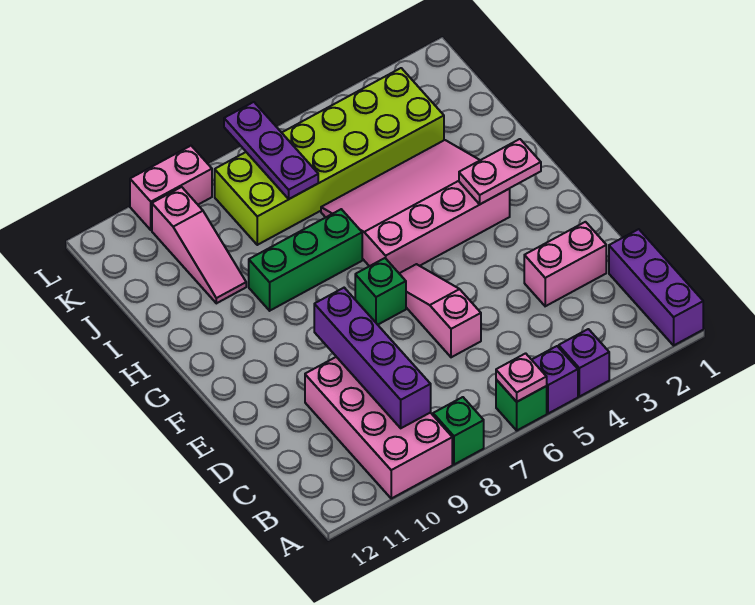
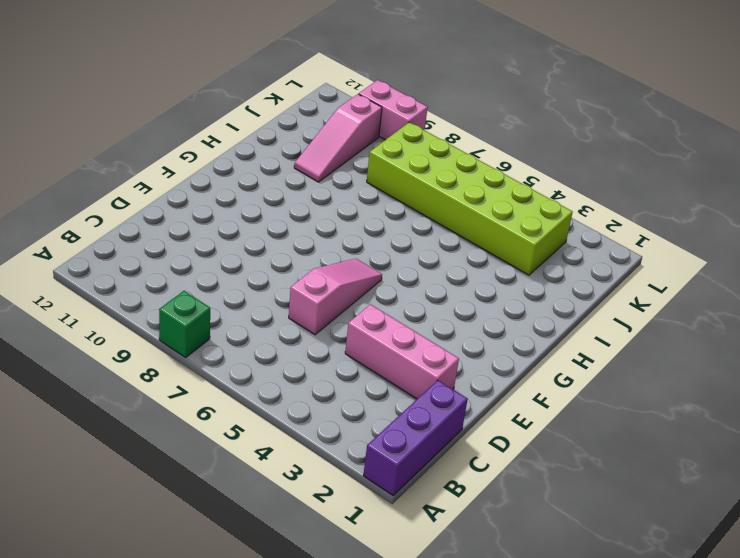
pink brick D2:D4 level 1 -> pink brick D2:D3 level 1
none -> purple brick A4 level 1
none -> purple brick A5 level 1
none -> green brick A6 level 1

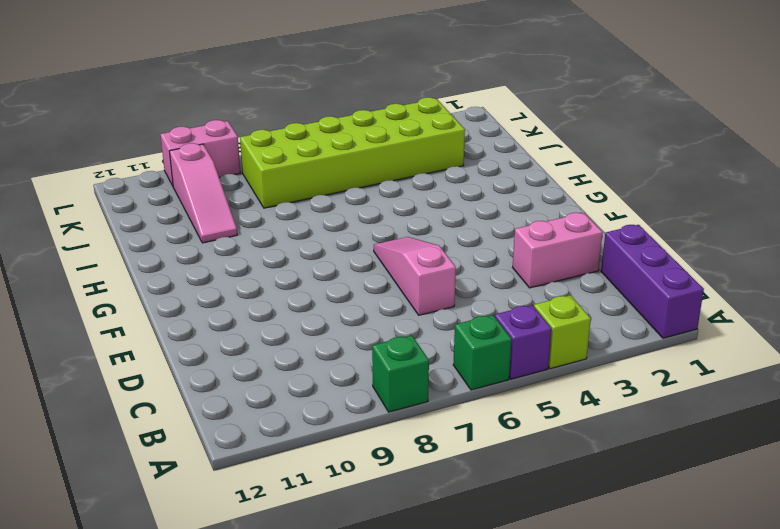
lime brick A4 level 1 -> purple brick A4 level 1
none -> pink brick A9:D10 level 1
none -> green brick F7 level 1
none -> pink slope G3:I6 level 1 top G

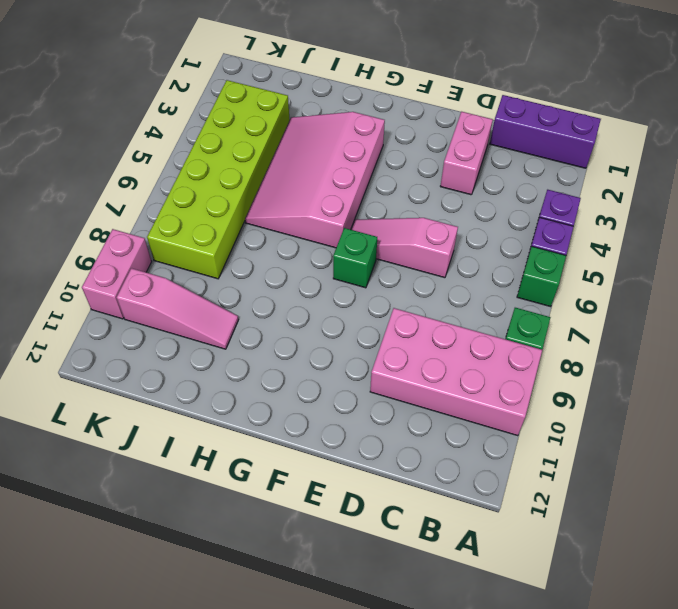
none -> green brick H7:H9 level 1
none -> pink plate A6 level 2
none -> purple brick B9:E9 level 2

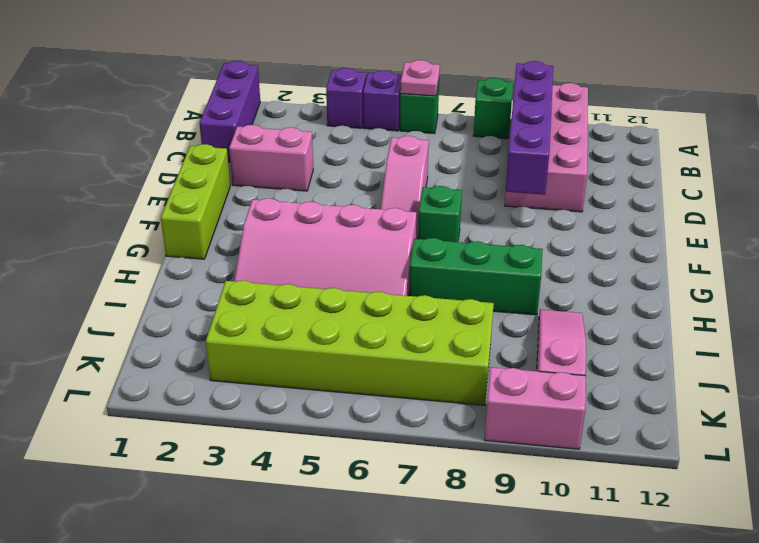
lime brick E1:G1 level 1 -> none
none -> pink plate G2:G3 level 2
none -> purple plate J7:L7 level 2

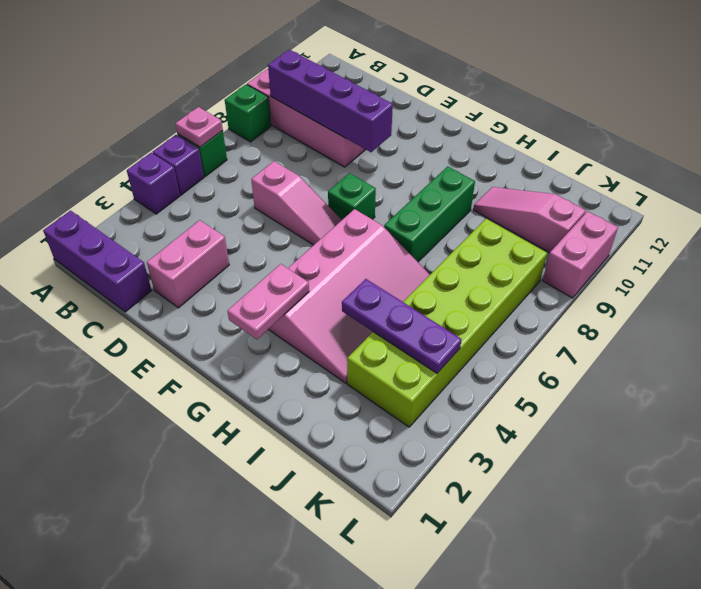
purple plate I4:K4 level 2 -> purple plate J7:L7 level 2

